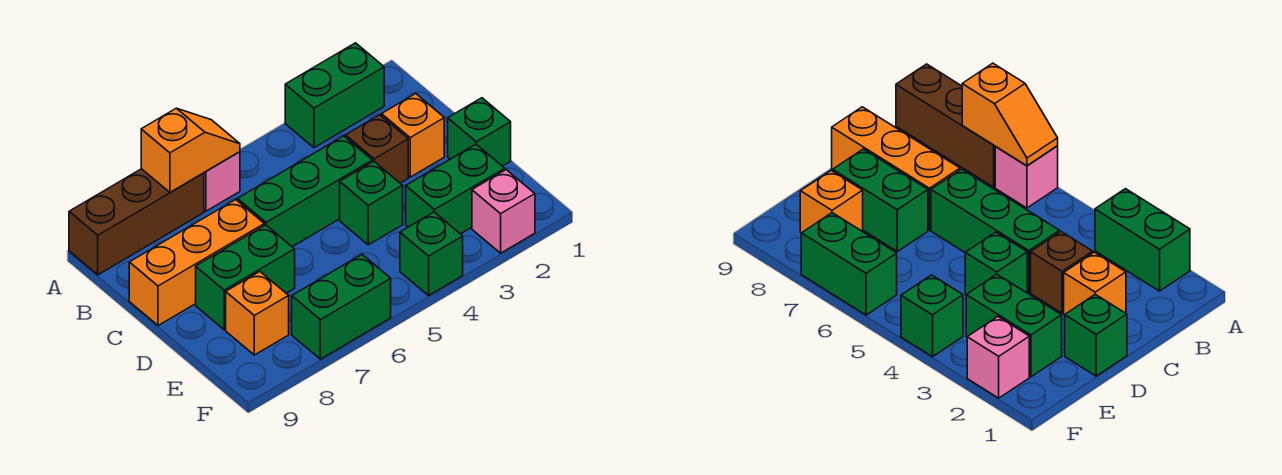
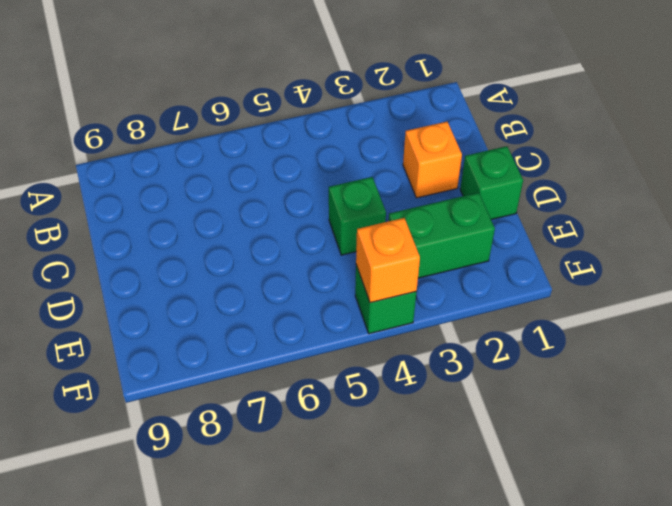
orange brick F4 level 2 -> orange brick E8 level 1
none -> green brick A2:A3 level 1
none -> pink brick A6 level 1
none -> brown brick A7:A9 level 1

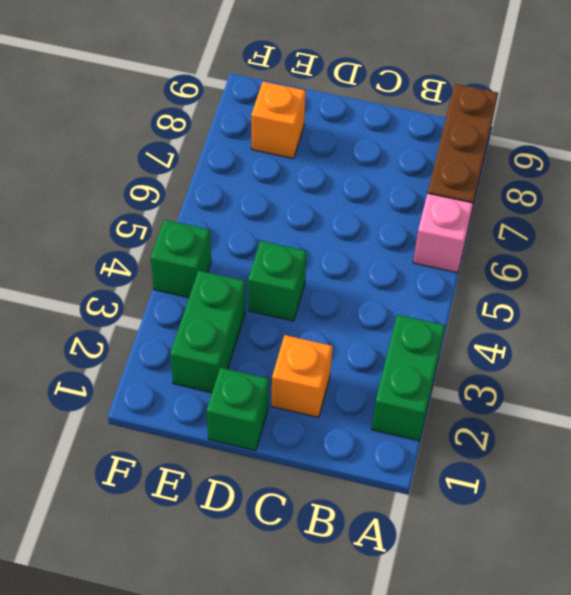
none -> brown brick C3 level 1
none -> green brick C4:C6 level 1
none -> orange brick C7:C9 level 1

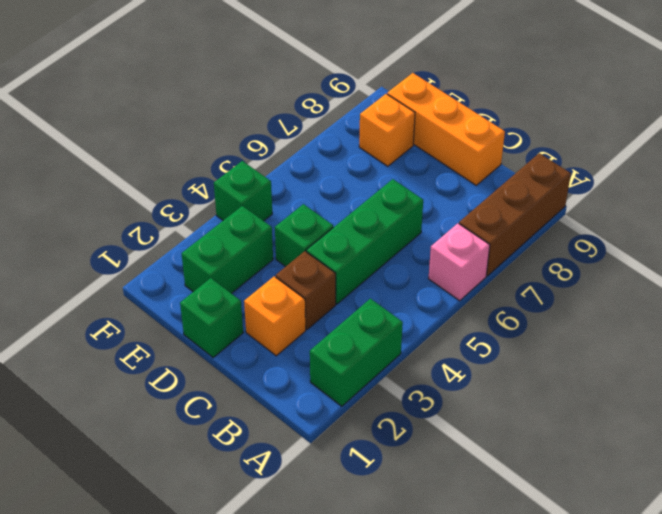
orange brick C9:E9 level 1 -> orange brick C7:C9 level 1
none -> green brick D7:D8 level 1
none -> pink brick F2 level 1
none -> green brick F6:F7 level 1

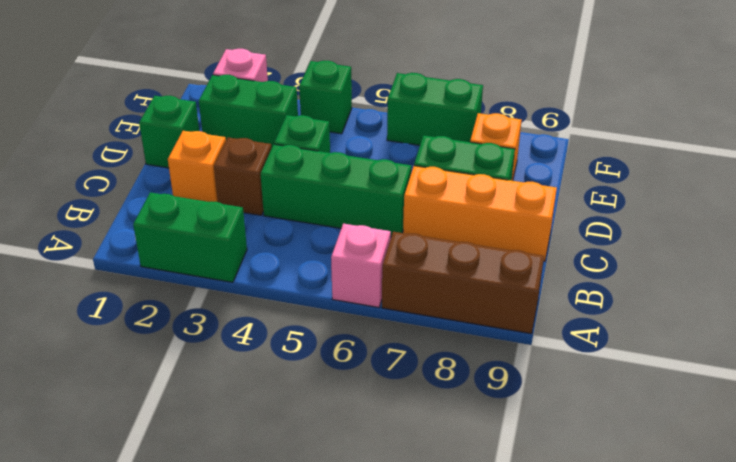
none -> orange slope A6:A7 level 2 top 7

